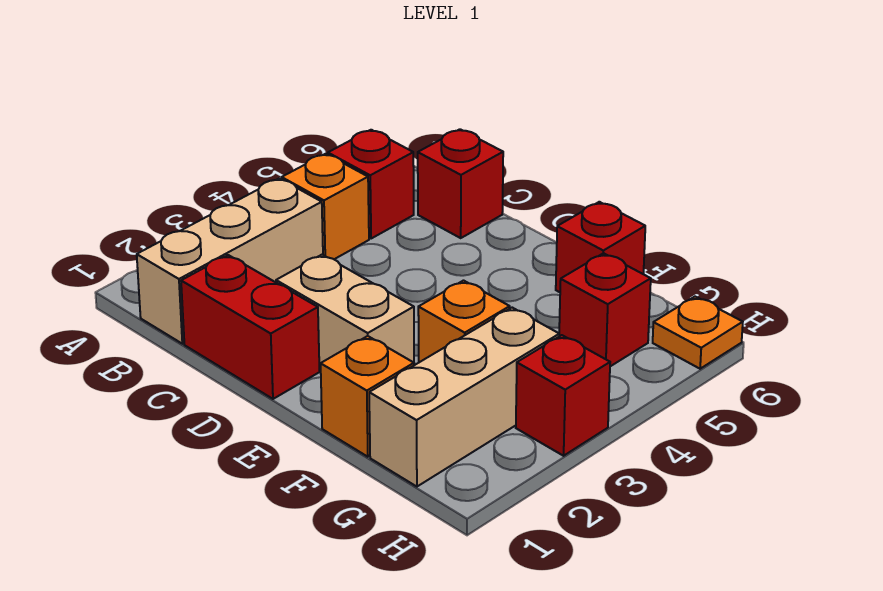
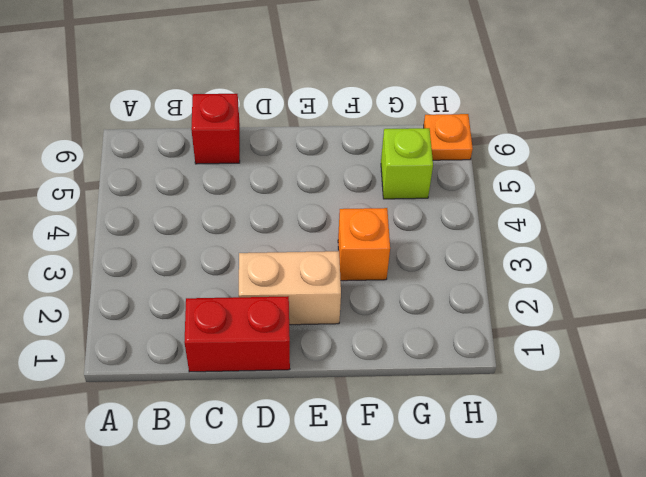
lime brick G5 level 1 -> red brick G5 level 1
none -> tan brick B1:B3 level 1
none -> orange brick B4 level 1
none -> red brick B5 level 1

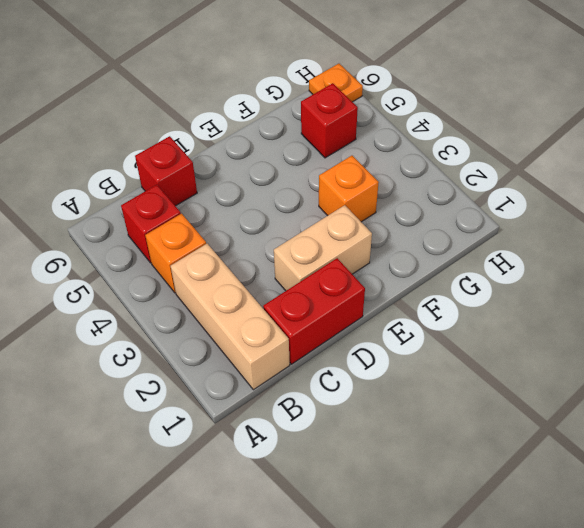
none -> orange brick F1 level 1
none -> red brick F6 level 1
none -> tan brick G1:G3 level 1

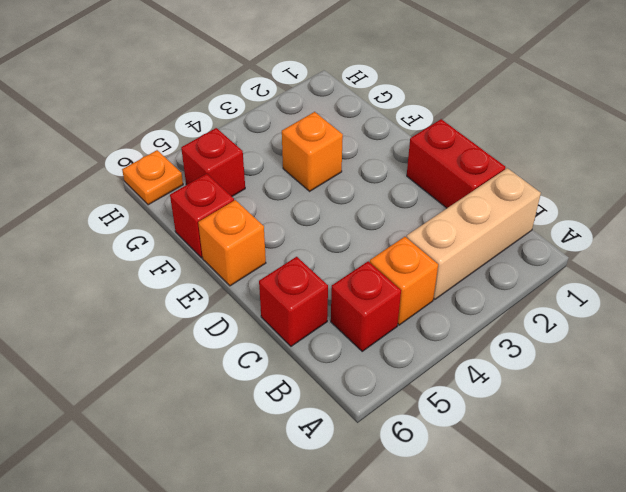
orange brick E6 level 1 -> orange brick F1 level 1
none -> tan brick D2:E2 level 1
none -> tan brick G1:G3 level 1
none -> red brick H3 level 1

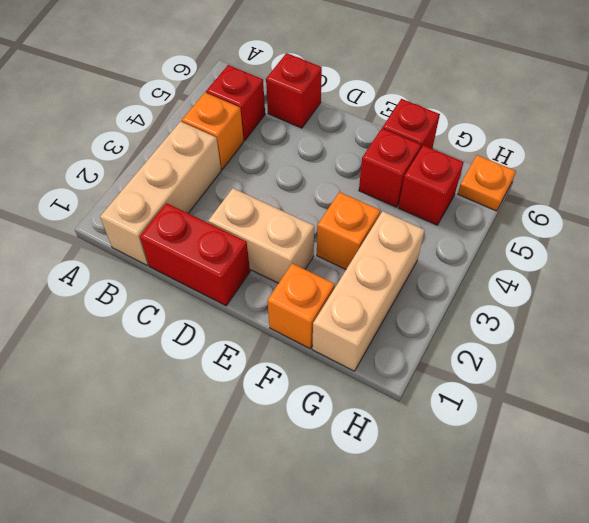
red brick F5 level 1 -> red brick H3 level 1

